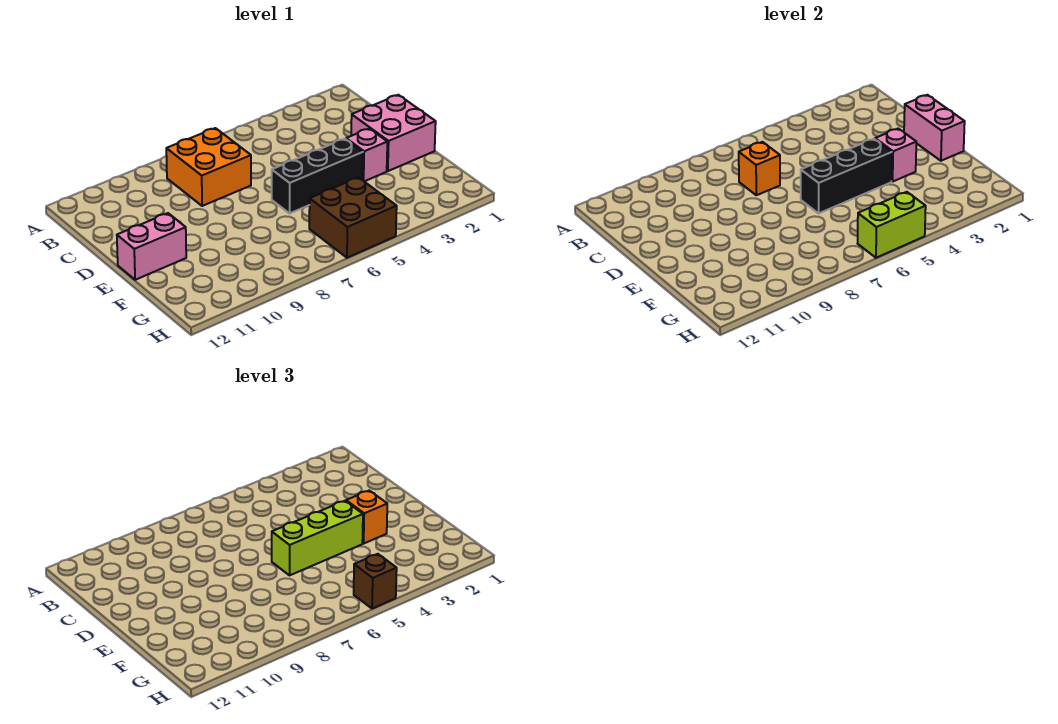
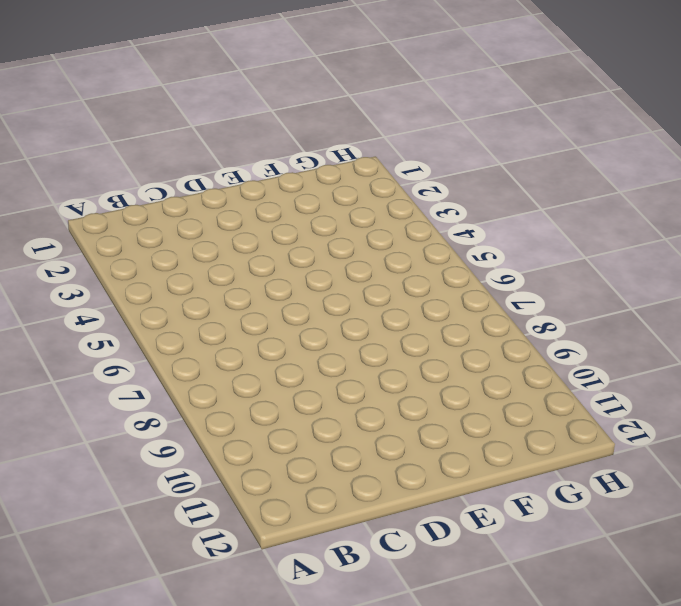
none -> orange brick B7:C8 level 1
none -> pink brick D1:E2 level 1
none -> pink brick E3 level 1

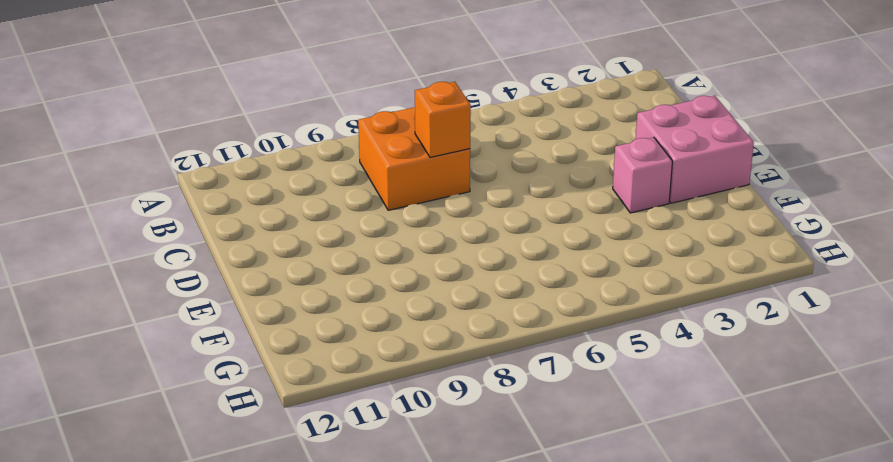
none -> black brick E4:E6 level 1
none -> pink brick E11:E12 level 1
none -> brown brick G5:H6 level 1

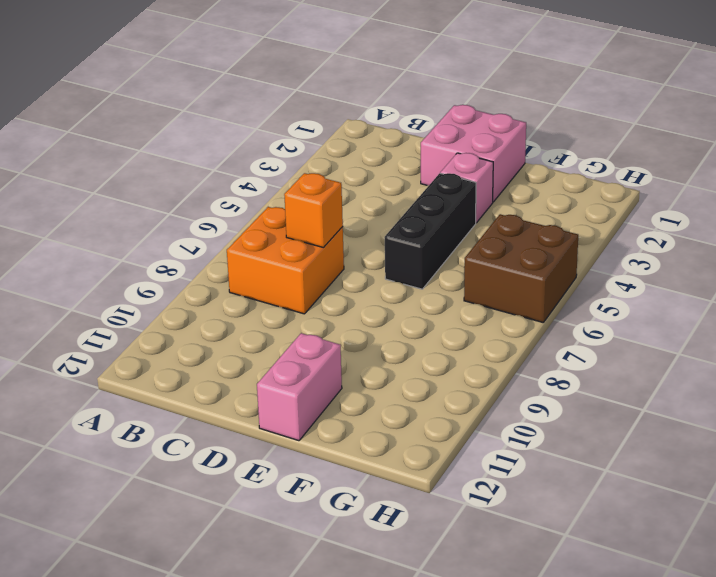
none -> pink brick D1:E1 level 2
none -> pink brick E3 level 2
none -> black brick E4:E6 level 2

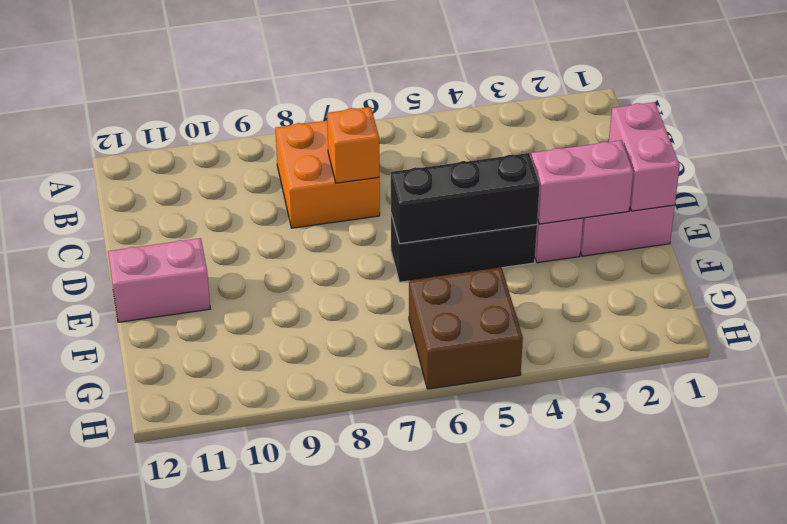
pink brick E2:E3 level 2 -> pink brick E3 level 2
none -> lime brick H5:H6 level 2
none -> orange brick E3 level 3
none -> lime brick E4:E6 level 3

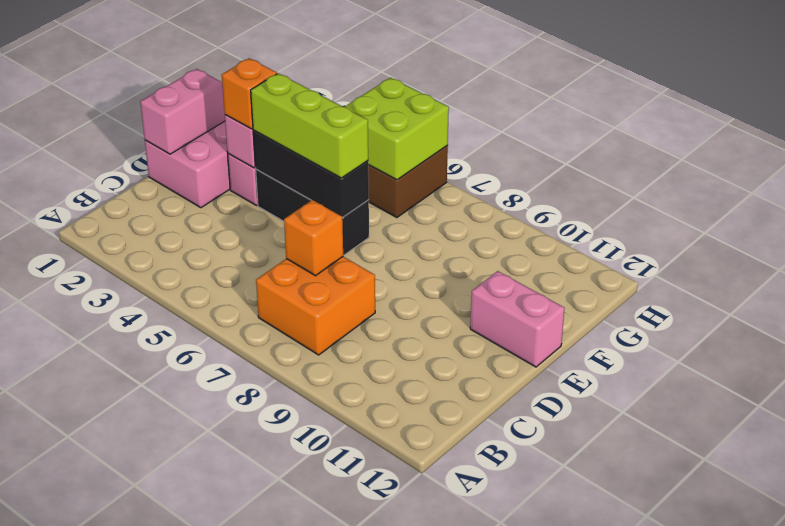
lime brick G5:H6 level 2 -> lime brick H5:H6 level 2
none -> brown brick H5 level 3

